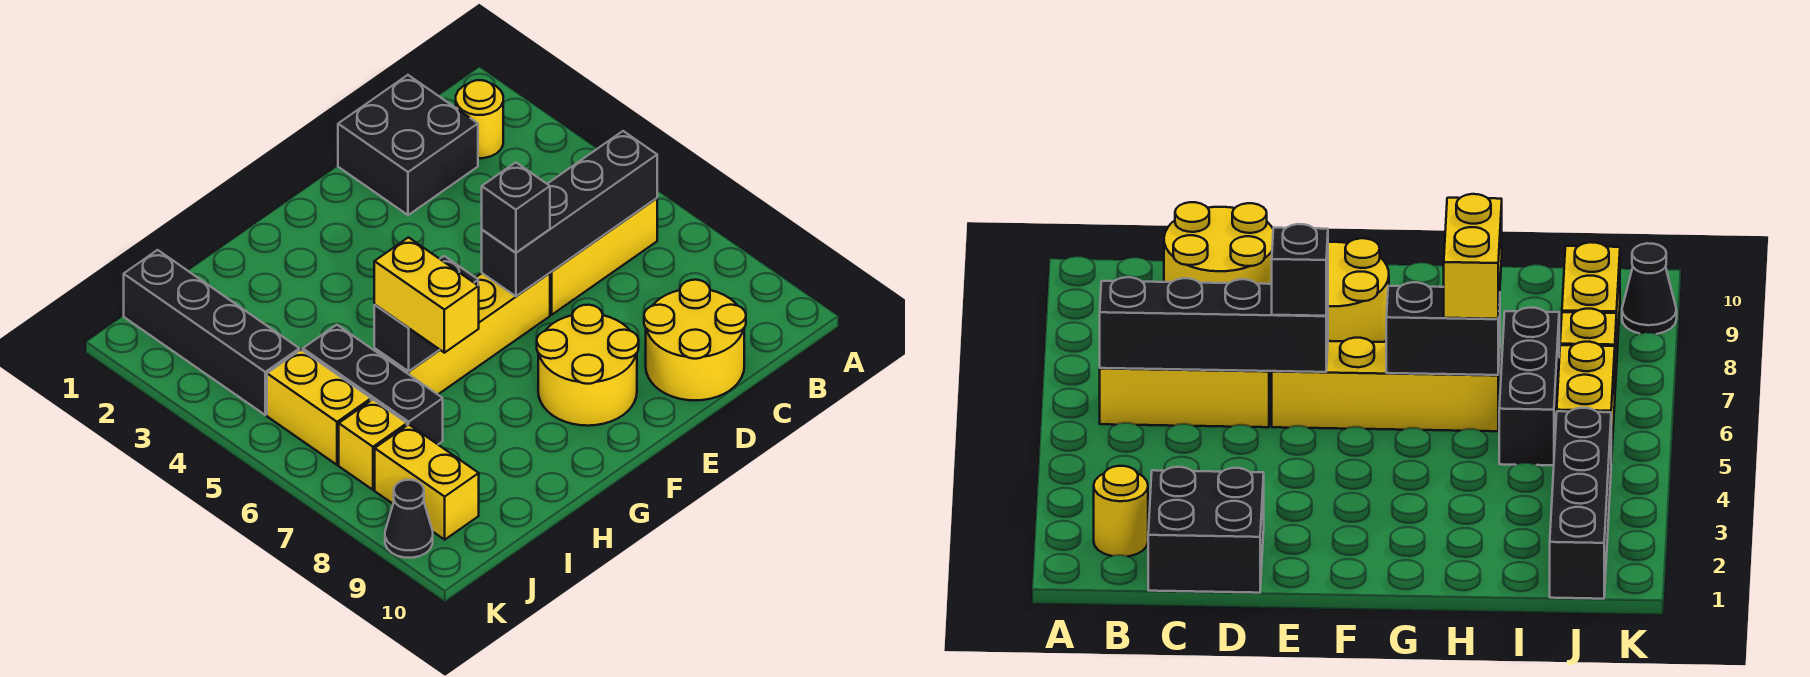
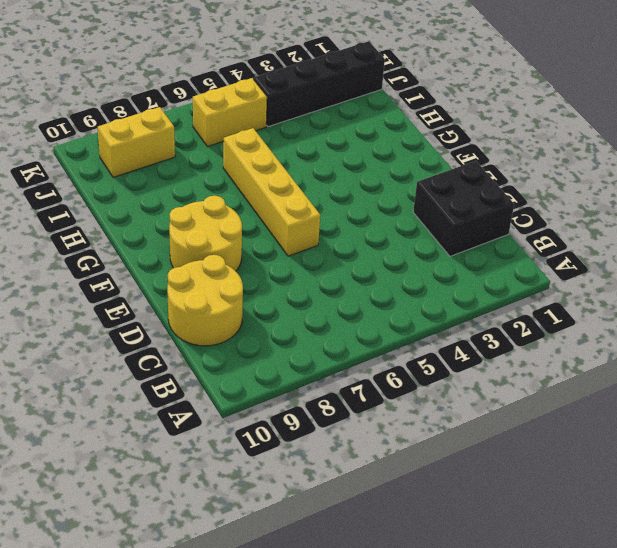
none -> yellow round brick B2 level 1
none -> yellow brick B6:D6 level 1
none -> black brick I5:I7 level 1

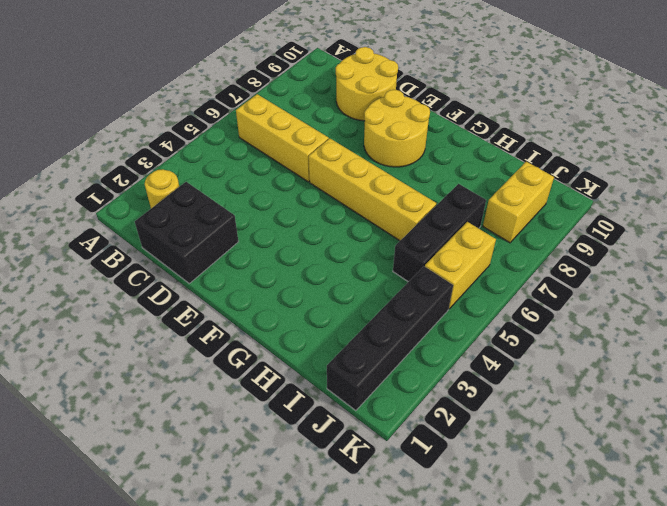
none -> yellow brick J7 level 1
none -> black cone K9 level 1
none -> black brick B6:E6 level 2

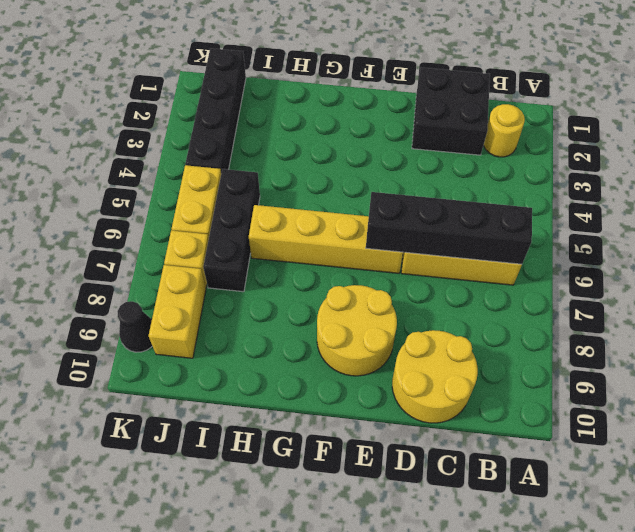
none -> black brick G6:H6 level 2
none -> black brick E6 level 3
none -> yellow brick H6:H7 level 3

